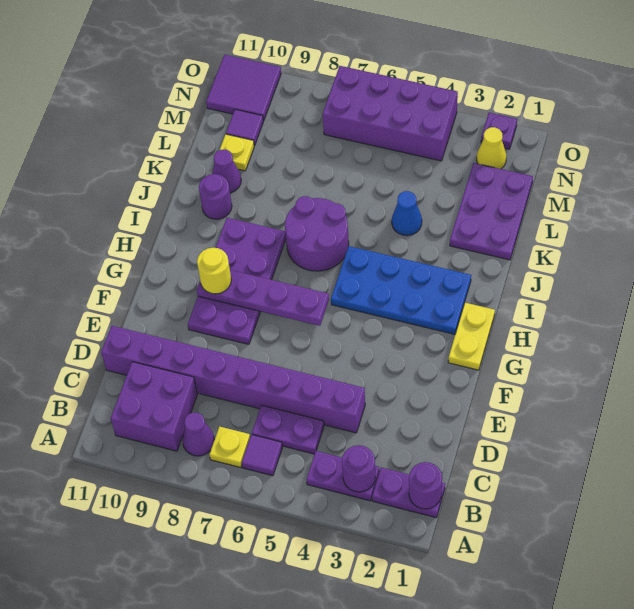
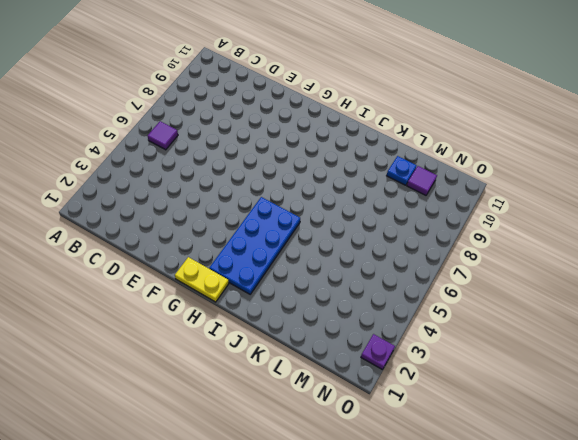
blue plate L10 level 1 -> yellow plate L10 level 1
none -> purple plate B1:B2 level 1
none -> purple plate B3:B4 level 1
none -> yellow plate B7 level 1

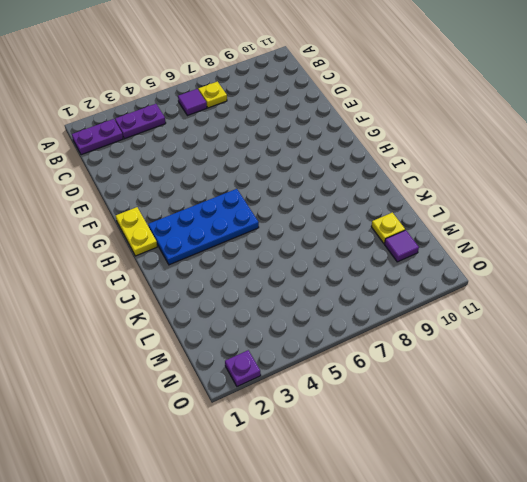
none -> purple cone B8 level 1
none -> purple brick B9:C10 level 1
none -> purple plate C5:C6 level 1

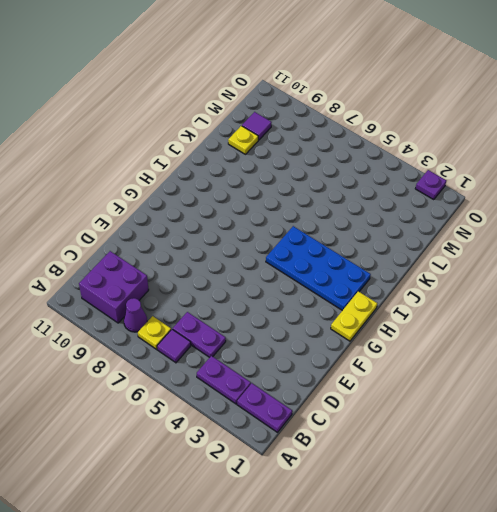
none -> purple brick D4:D11 level 1
none -> purple plate F8:I9 level 1
none -> purple round brick I6:J7 level 1

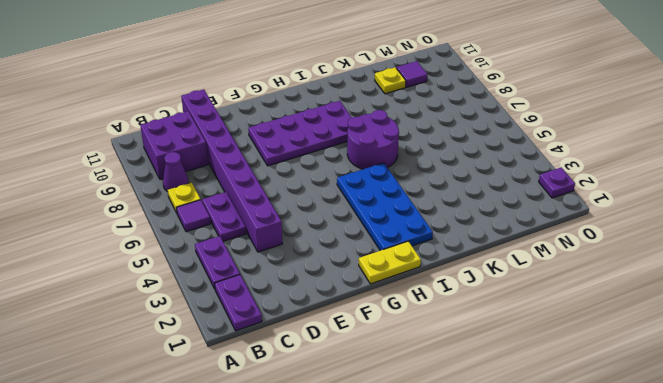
none -> purple round brick J10 level 1
none -> purple plate K1:M2 level 1
none -> blue cone K4 level 1

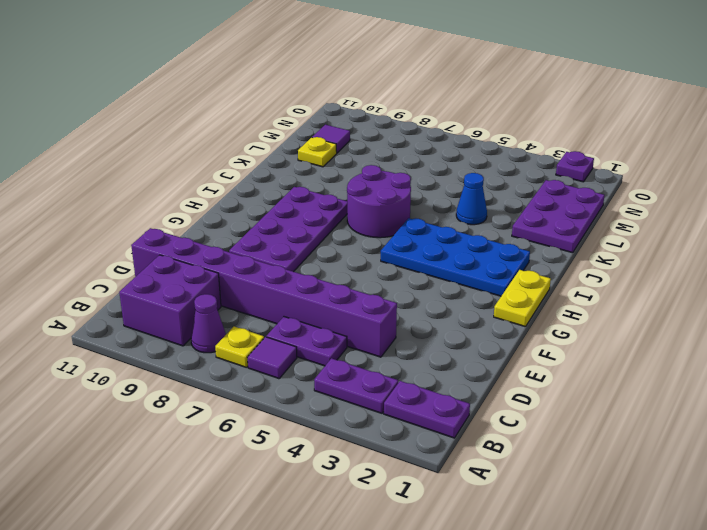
none -> purple round brick J10 level 1
none -> purple cone K10 level 1
none -> yellow cone N2 level 1

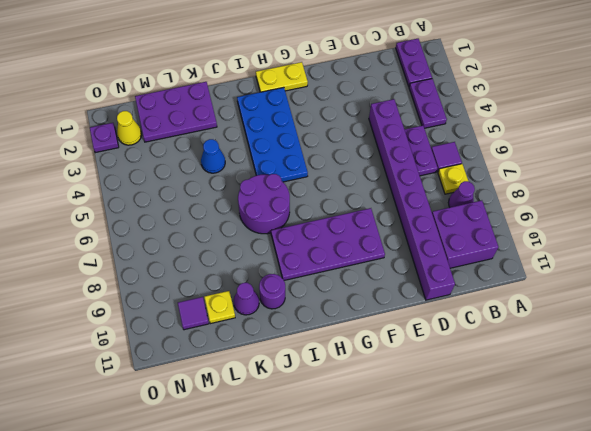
none -> purple brick N4:O7 level 1
none -> purple tile N10:O11 level 1
none -> purple round brick B1 level 2

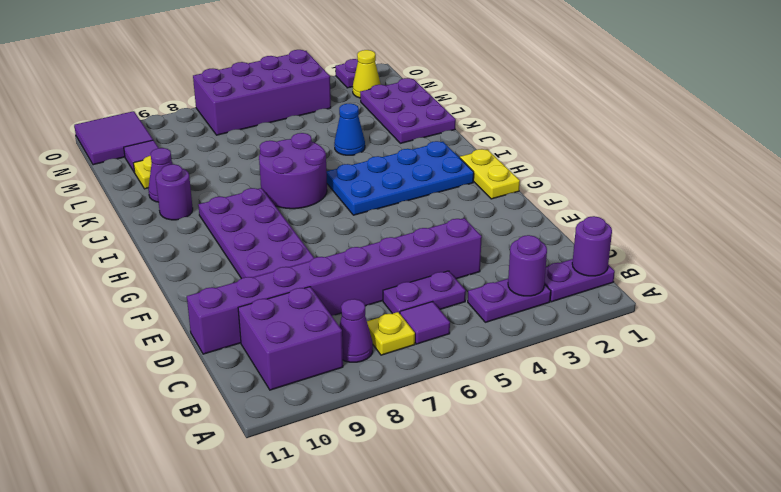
none -> purple plate G6:G9 level 2
none -> yellow round brick G9 level 3

